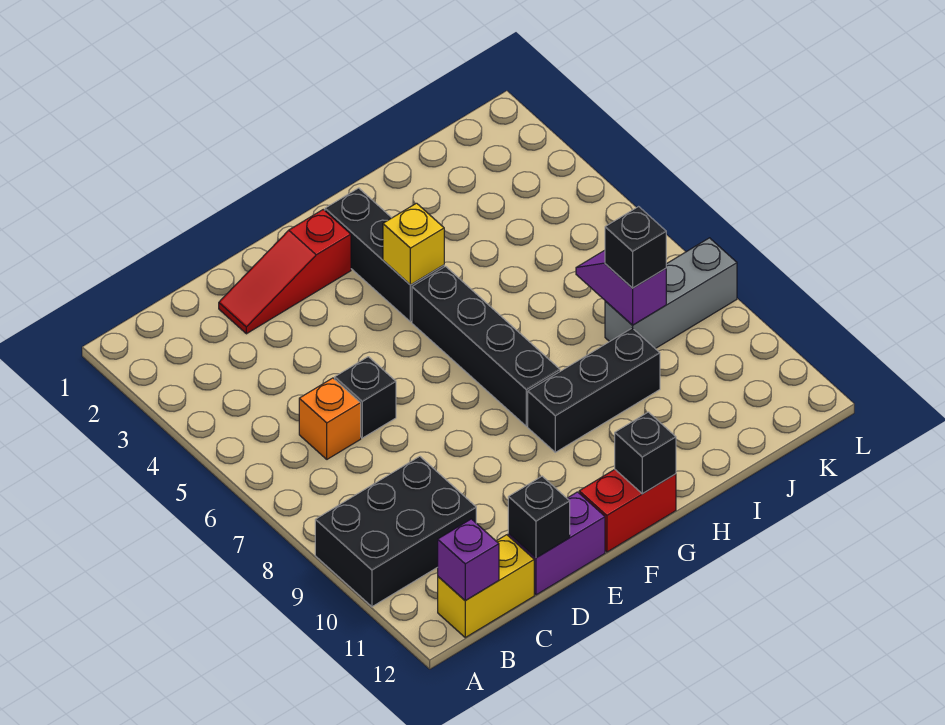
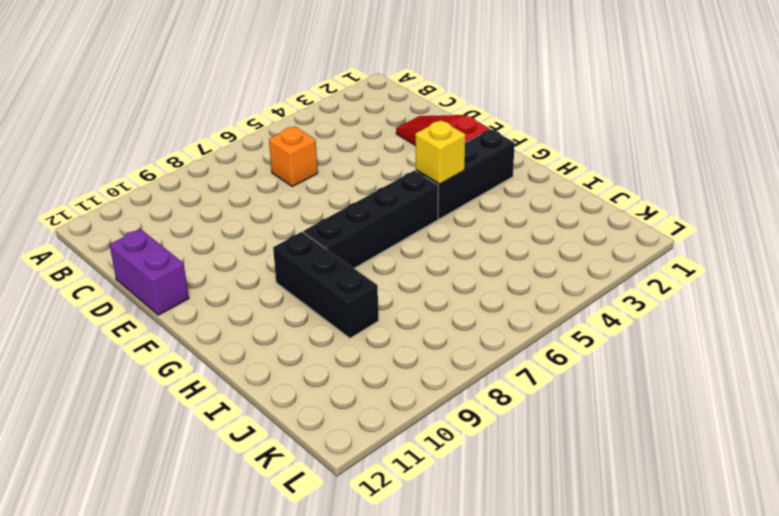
none -> black brick A9:C10 level 1
none -> yellow brick B12:C12 level 1
none -> black brick D6 level 1

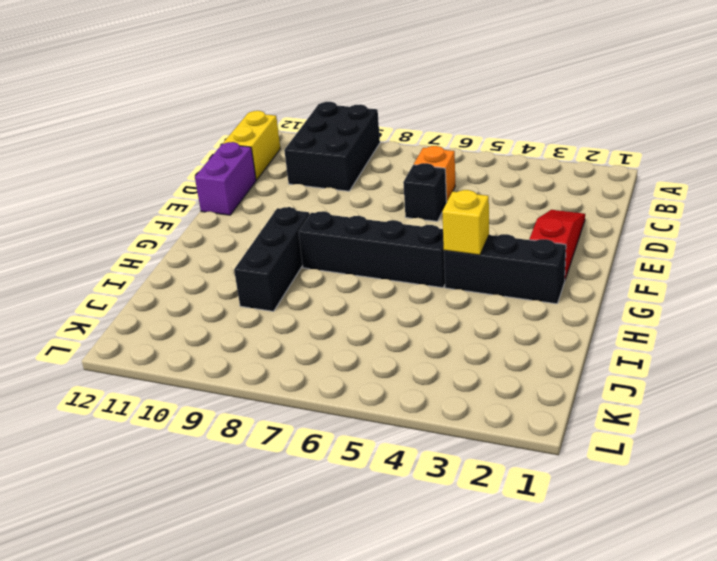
none -> red brick F12:G12 level 1
none -> grey brick J8:L8 level 1
none -> purple brick B12 level 2

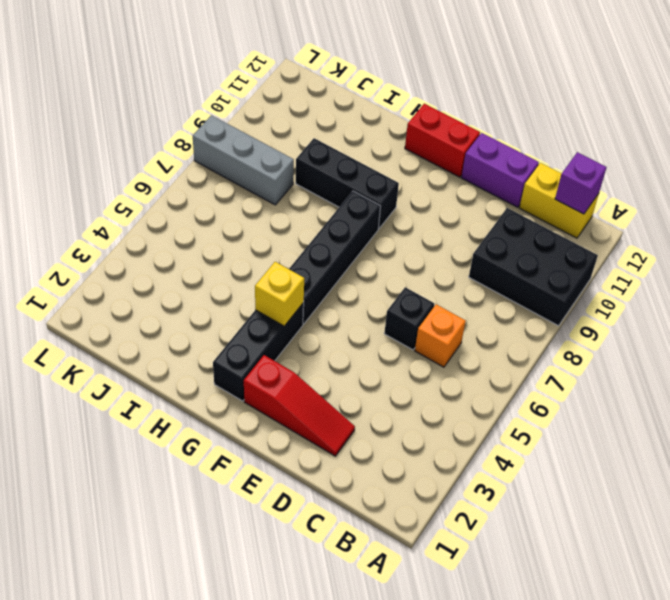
none -> black brick D12 level 2
none -> black brick G12 level 2
none -> purple slope J7:J8 level 2 top 8

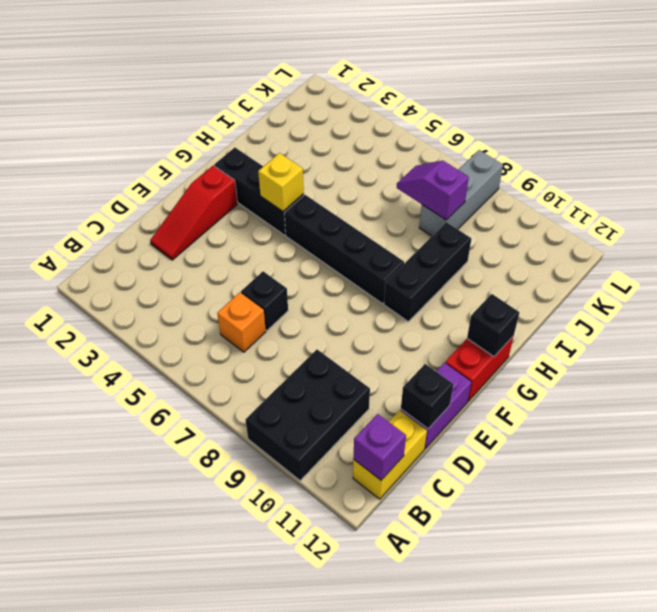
none -> black brick J8 level 3

